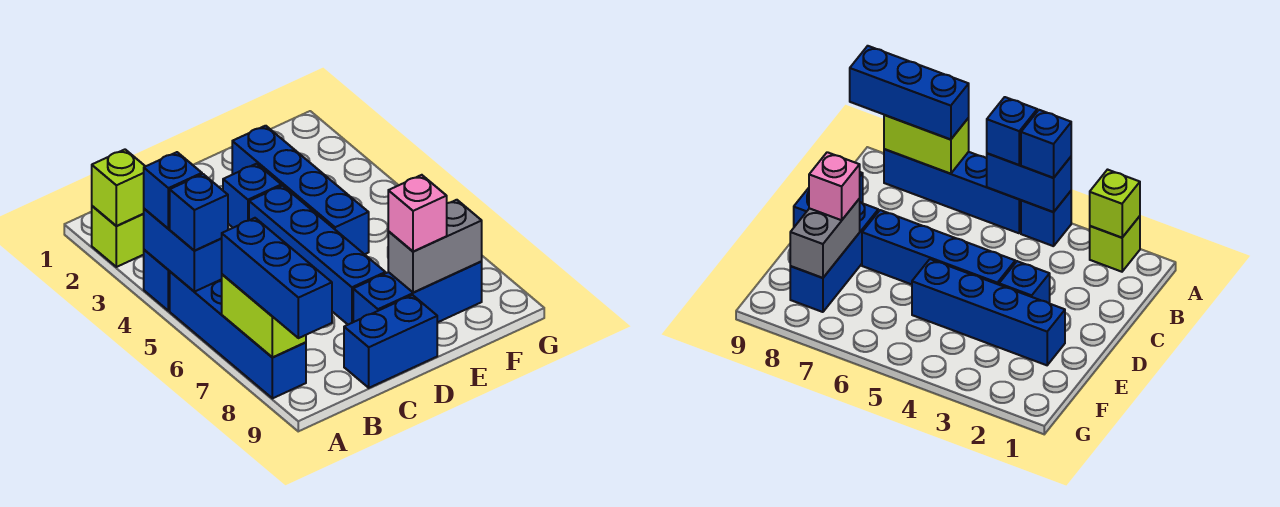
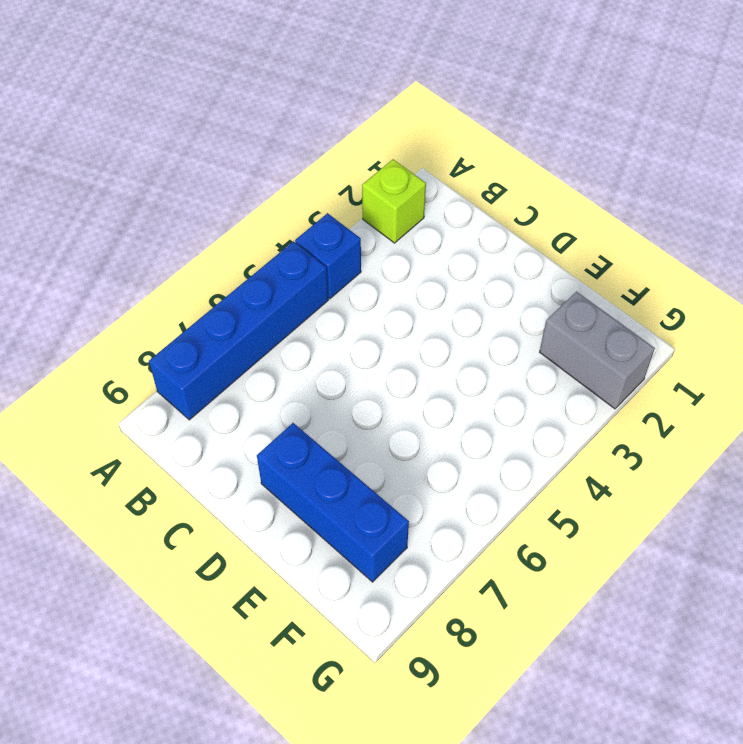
grey brick F2:G2 level 1 -> grey brick E8:F8 level 2
none -> blue brick C9:D9 level 1
none -> blue brick D3 level 1
none -> blue brick D4:D7 level 1

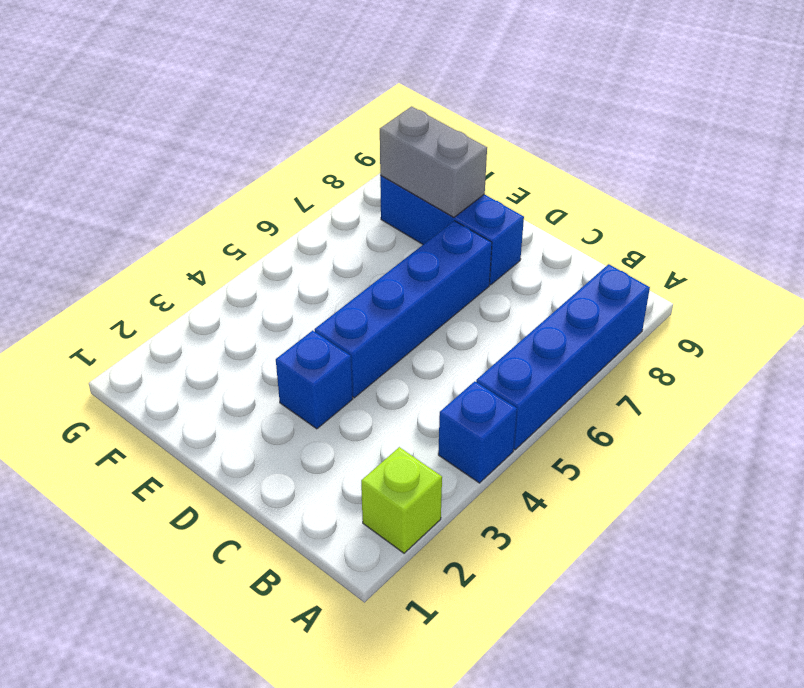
none -> blue brick C9:D9 level 1
none -> blue brick E2:E5 level 1
none -> lime brick A2 level 2

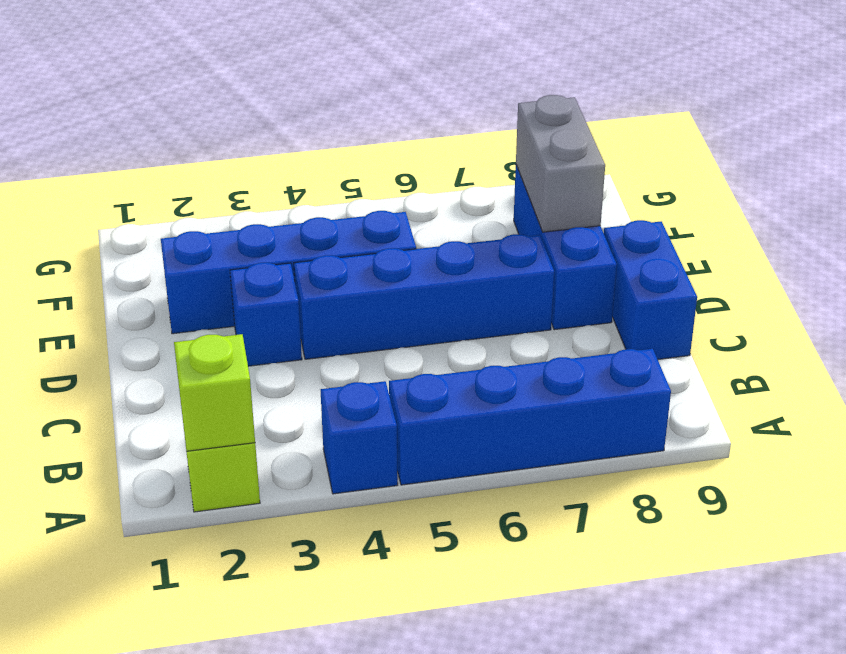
none -> blue brick A4:A5 level 2
none -> lime brick A7:A8 level 2
none -> blue brick A4 level 3

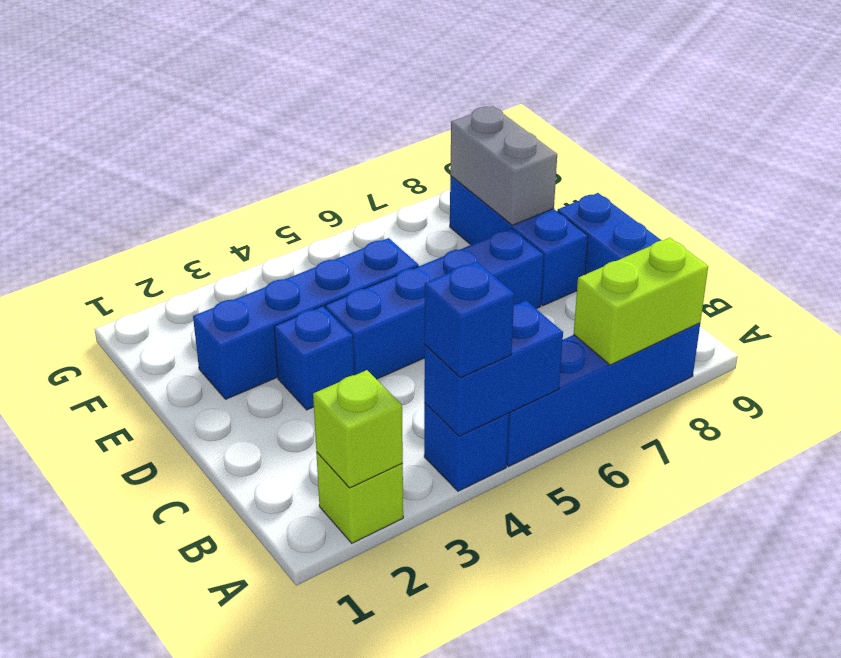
none -> blue brick A5 level 3
none -> blue brick A7:A9 level 3
none -> pink brick E8 level 3

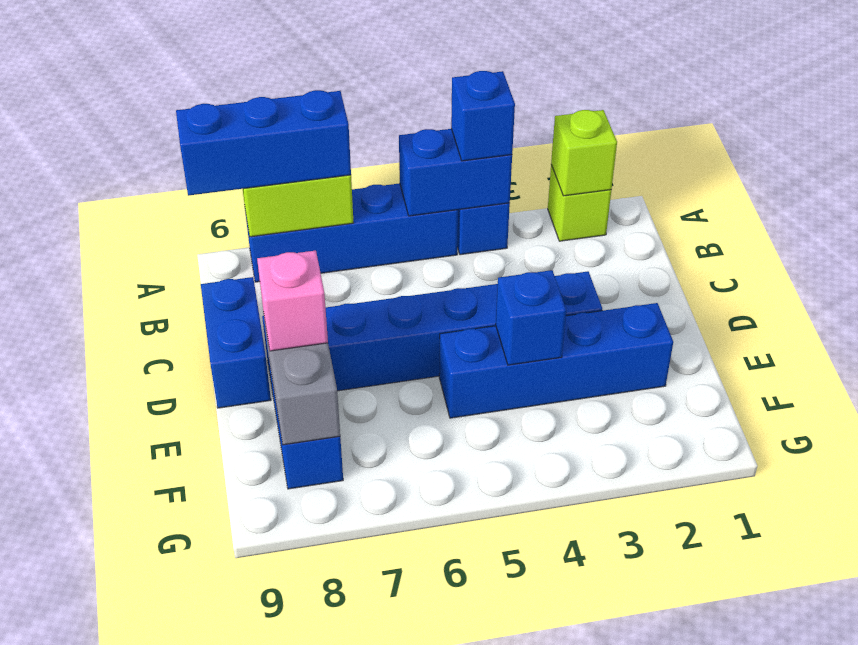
blue brick E4 level 2 -> blue brick A5 level 3

